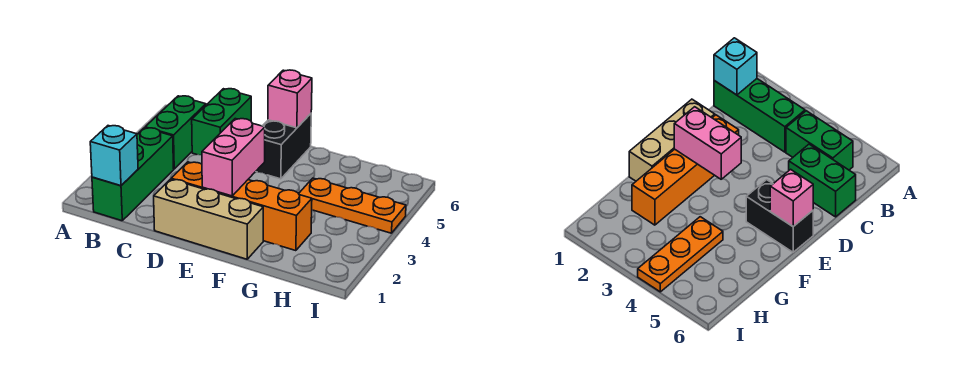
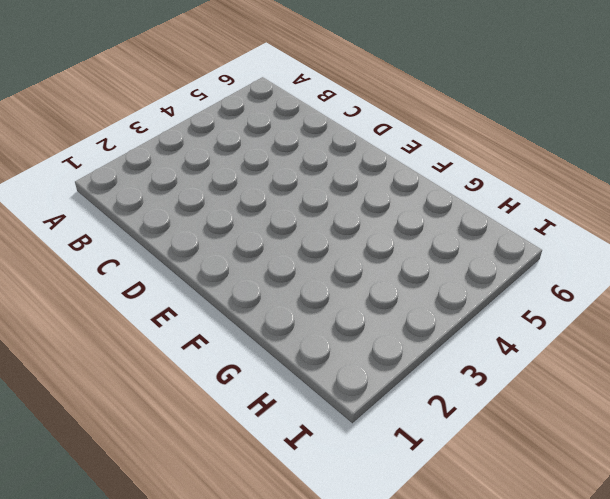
none -> green brick B1:B3 level 1
none -> green brick B4:B5 level 1

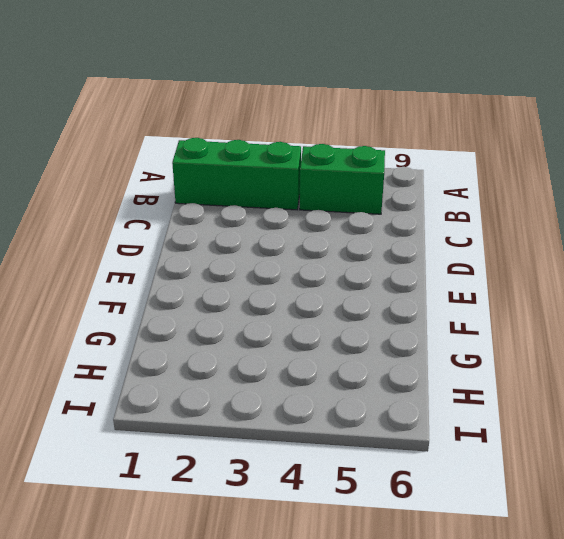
none -> green brick C5:C6 level 1
none -> tan brick D1:F1 level 1

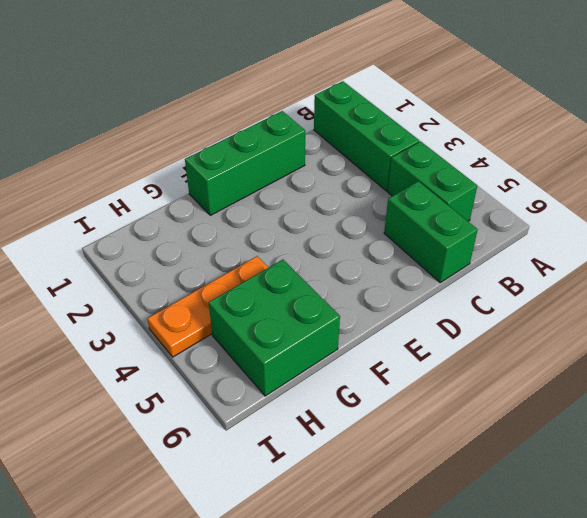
green brick D1:F1 level 1 -> tan brick D1:F1 level 1
green brick G5:H6 level 1 -> none
none -> orange brick D2:G2 level 1
none -> black brick E5:E6 level 1

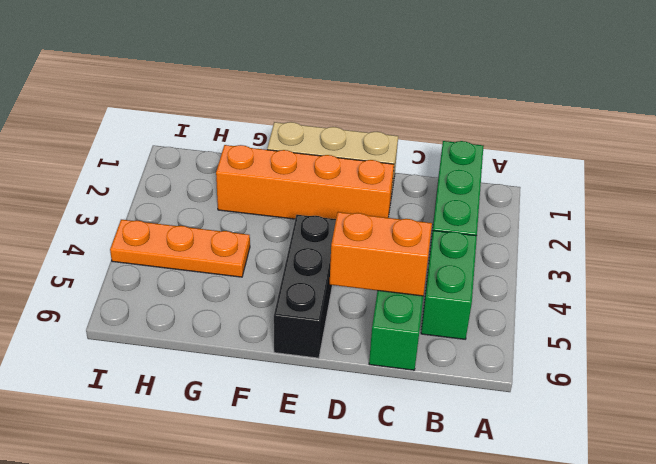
orange brick C5:D5 level 2 -> none
black brick E4:E6 level 1 -> black brick E5:E6 level 1
none -> cyan brick B1 level 2
none -> pink brick E2:E3 level 2

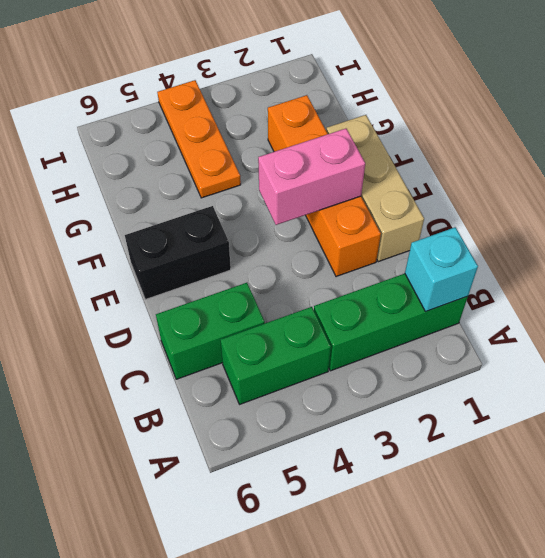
none -> pink brick E6 level 2

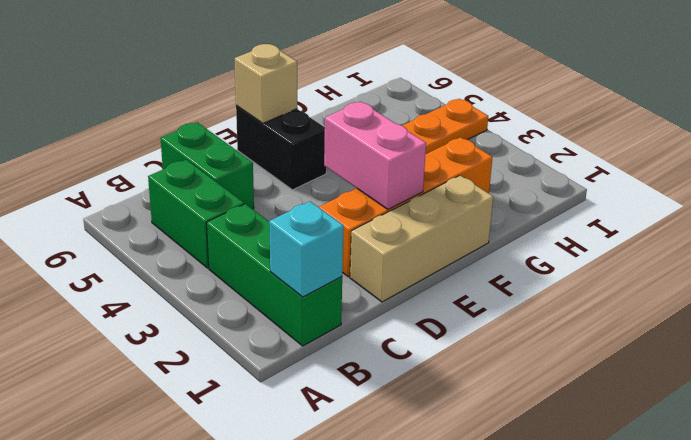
tan brick E6 level 2 -> pink brick E6 level 2

